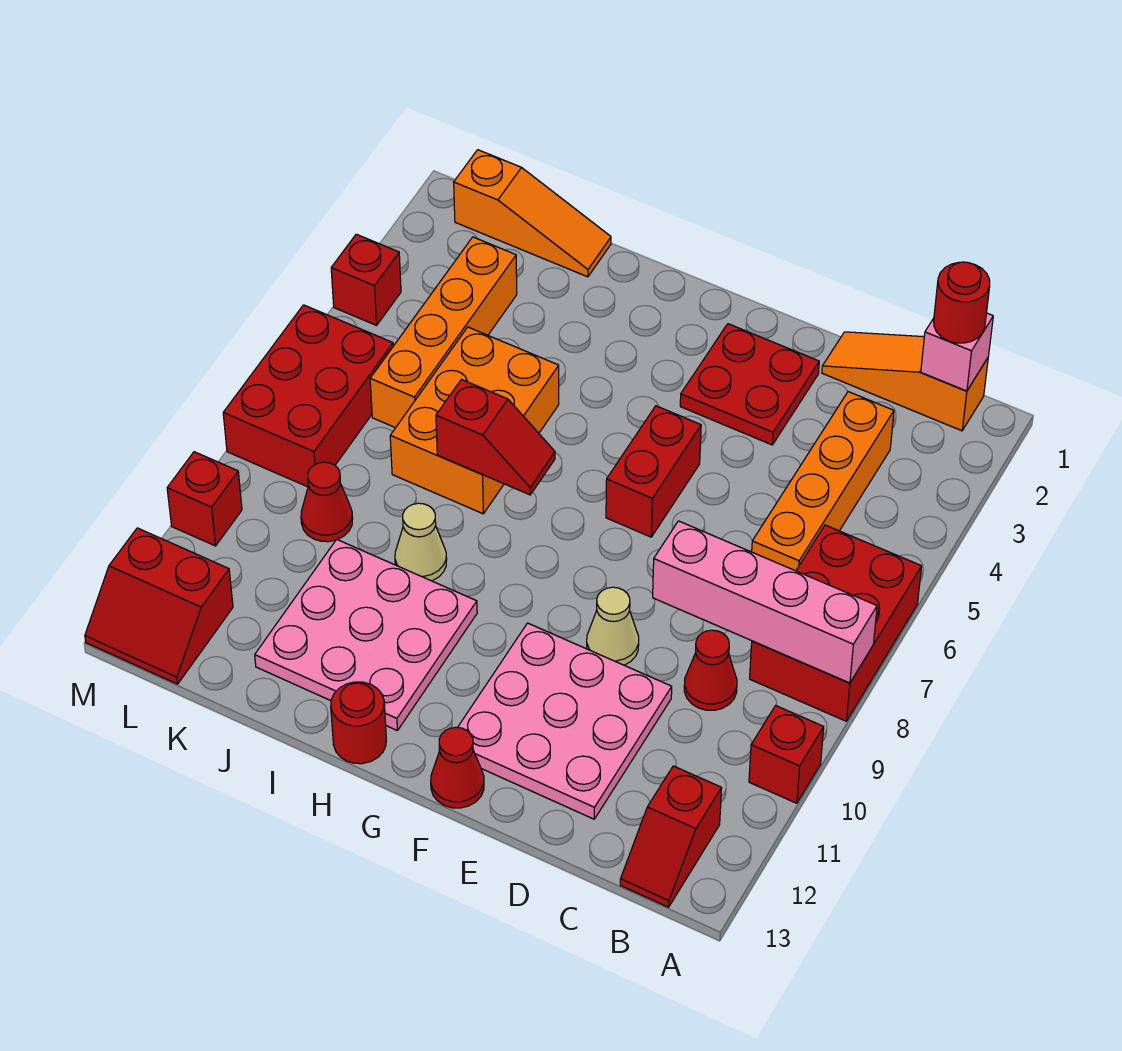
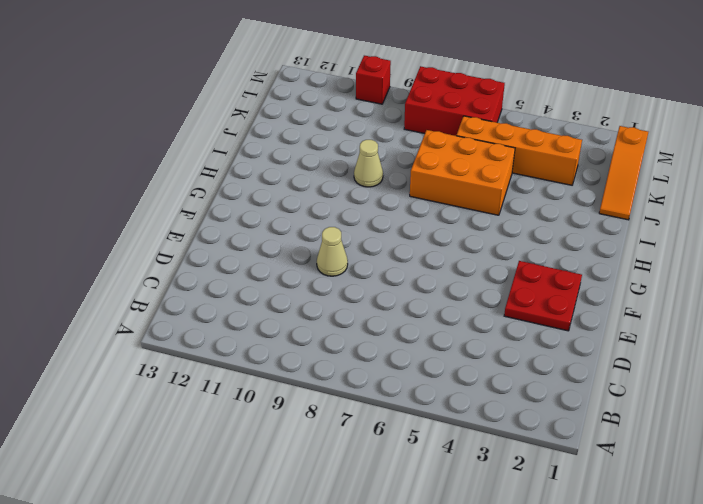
none -> red brick A6:B8 level 1
none -> red brick A10 level 1
none -> orange slope B1:D1 level 1 top B

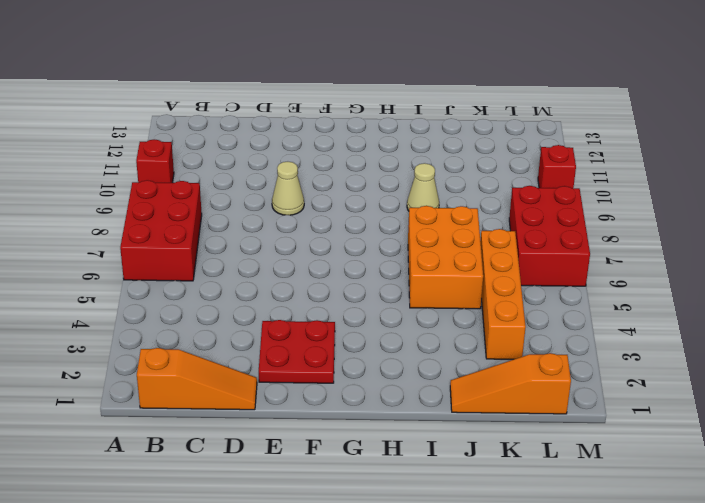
none -> red slope B12:B13 level 1 top 12
none -> orange brick C3:C6 level 1
none -> red cone C9 level 1

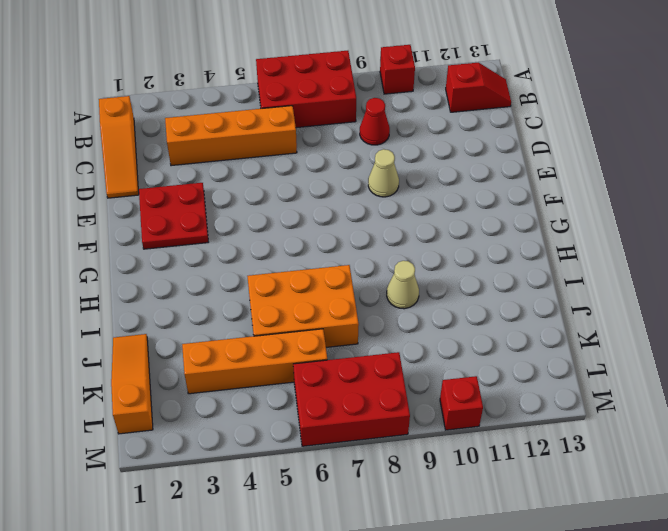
none -> pink plate D10:F12 level 1
none -> red brick F5:F6 level 1
none -> red cone F13 level 1

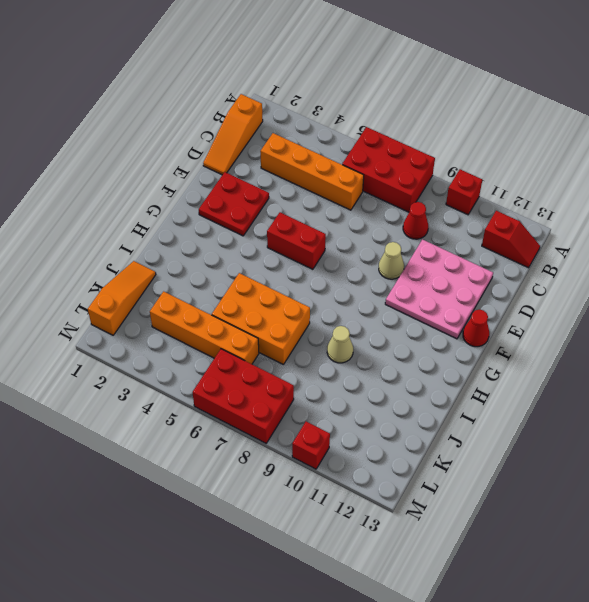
none -> pink plate H10:J12 level 1
none -> red round brick H13 level 1
none -> red cone K9 level 1

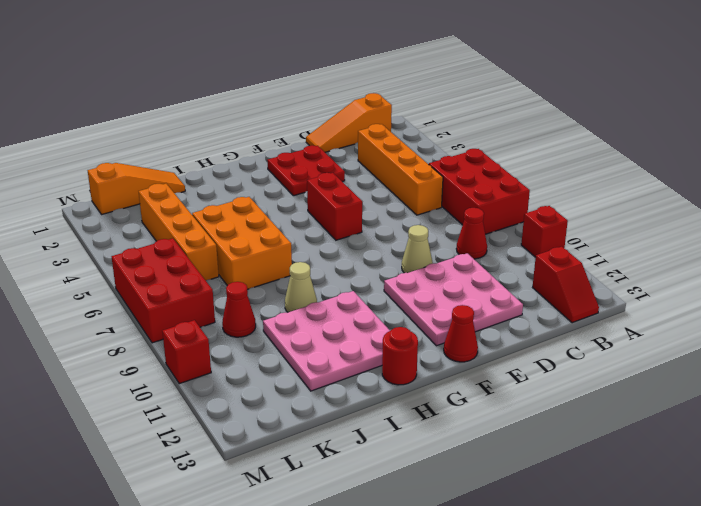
none -> red slope L12:M13 level 1 top 12
none -> red brick M4 level 1
none -> pink brick A8:D8 level 2

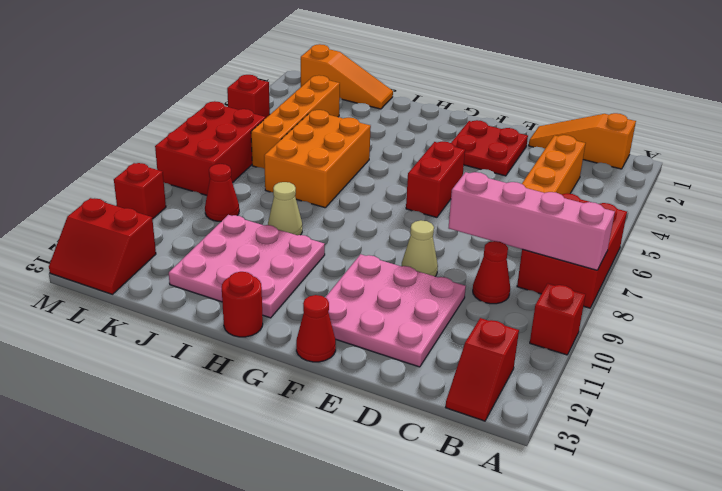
none -> pink brick B1 level 2
none -> red slope H7:I7 level 2 top I
none -> red round brick B1 level 3

